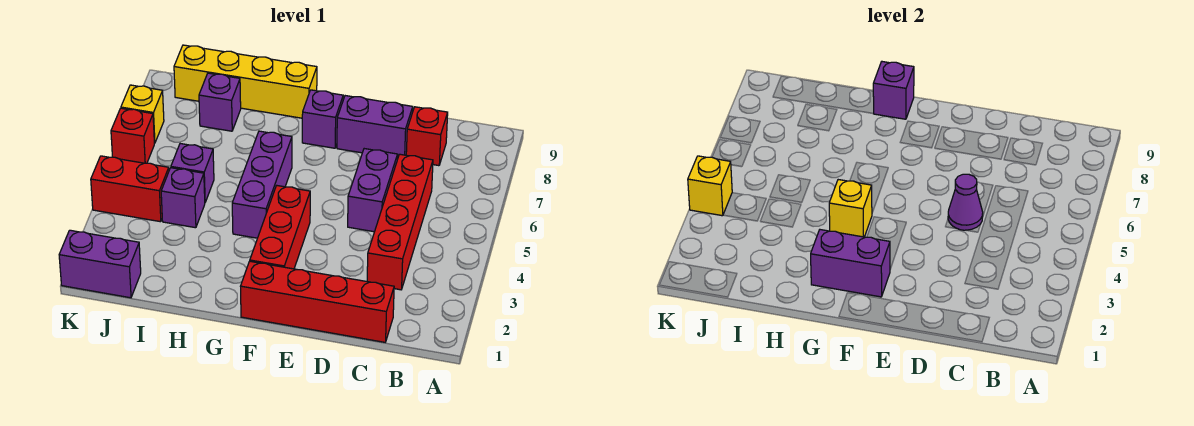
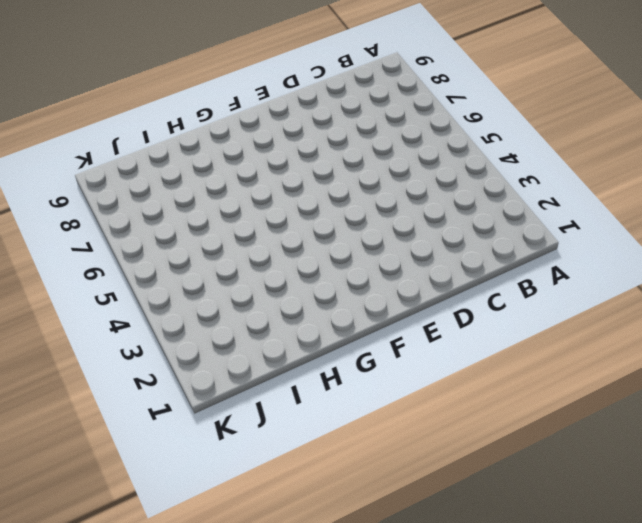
none -> red brick C1:F1 level 1
none -> red brick C3:C6 level 1
none -> red brick C8 level 1

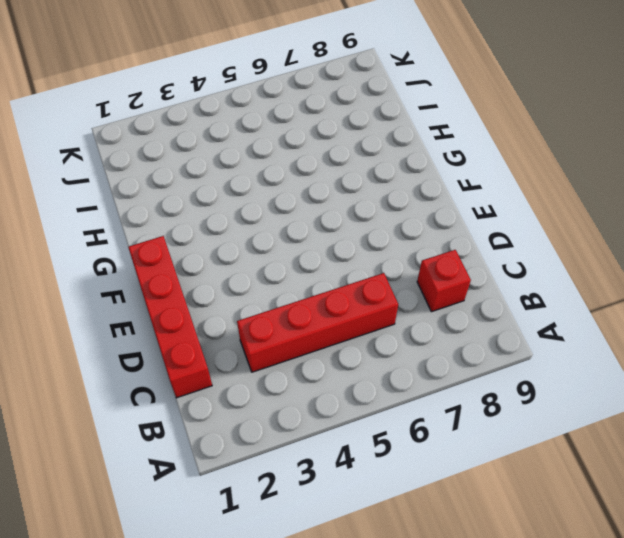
none -> purple brick D5:D6 level 1
none -> purple brick D8:E8 level 1
none -> red brick F2:F4 level 1

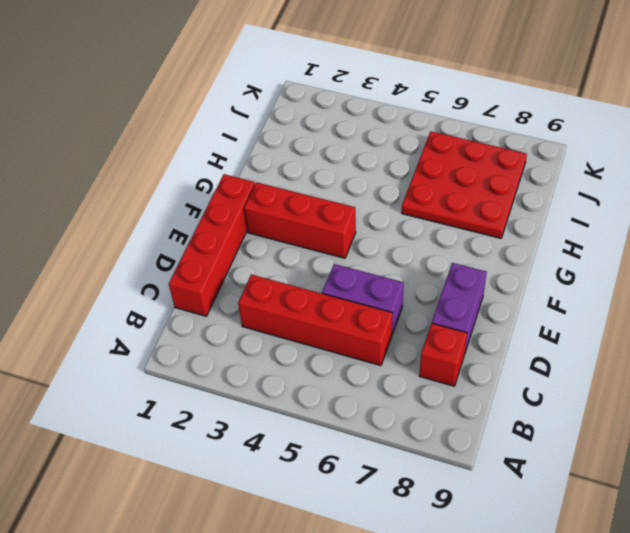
red plate H6:J8 level 1 -> purple brick I8 level 1
none -> purple brick F8 level 1
none -> purple brick G4:G6 level 1
none -> yellow brick G9:J9 level 1

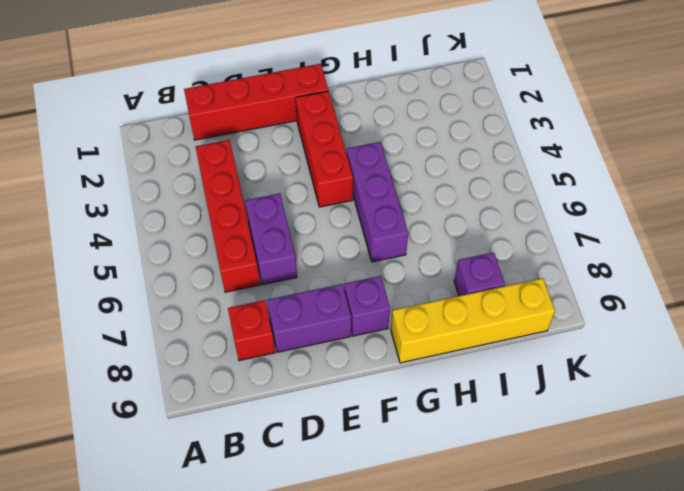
none -> purple brick I4 level 1
none -> purple brick I5 level 1
none -> purple brick J1:K1 level 1

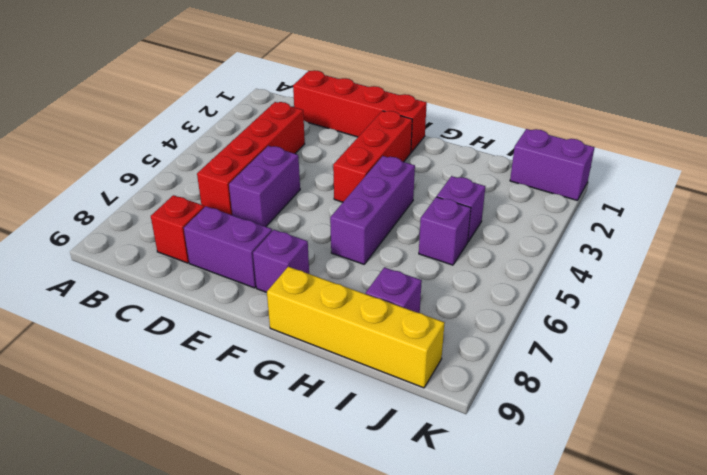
none -> red brick J4:K4 level 1
none -> red brick K6 level 1
none -> yellow brick K7 level 1

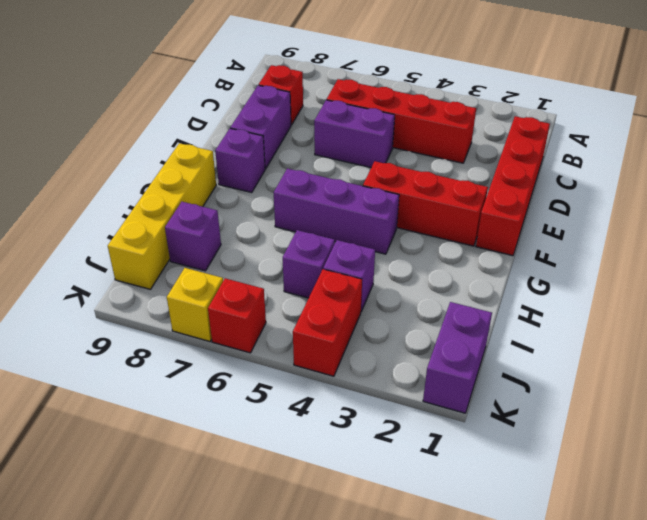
none -> purple cone D5 level 2
none -> purple brick F2:G2 level 2
none -> yellow brick G4 level 2

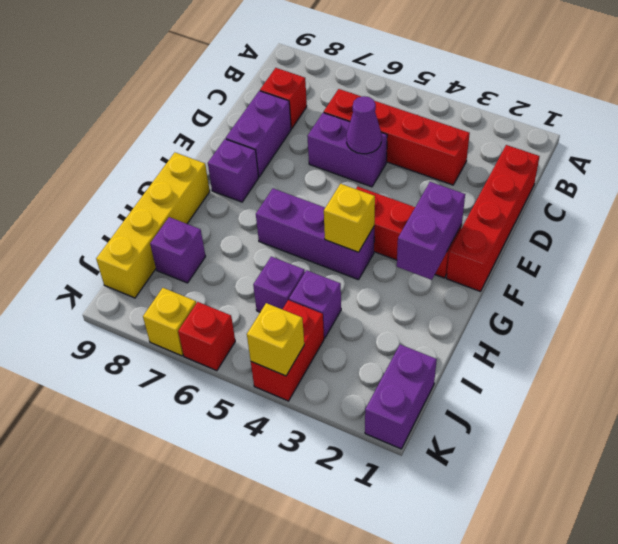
none -> purple brick G9 level 2

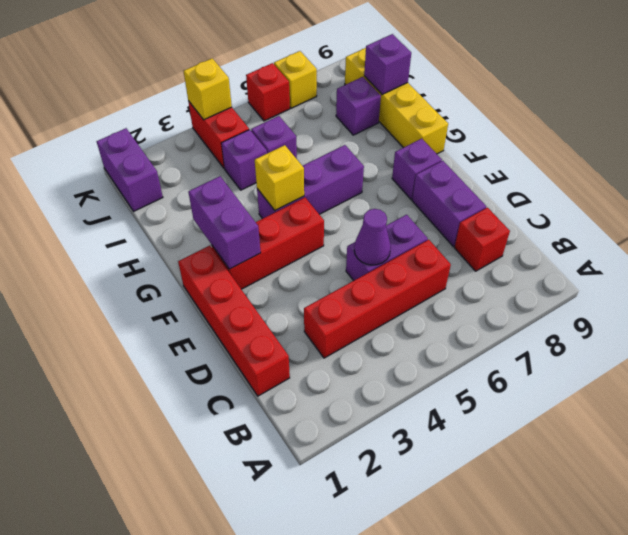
purple brick I9 level 2 -> purple brick G9 level 2

